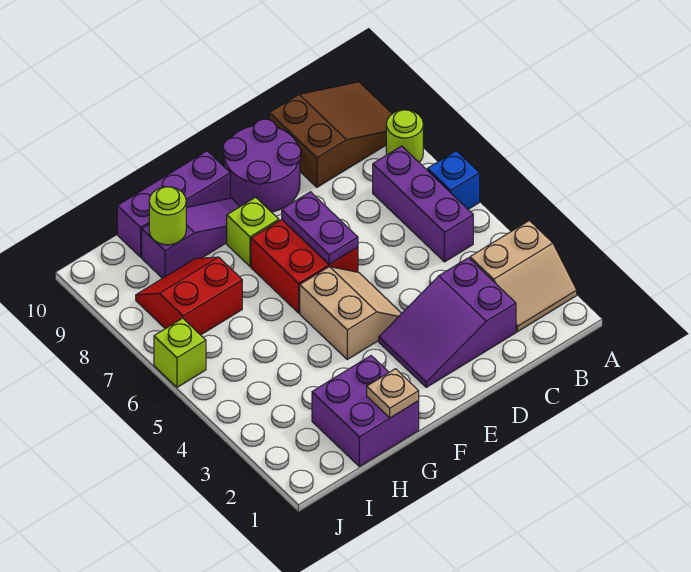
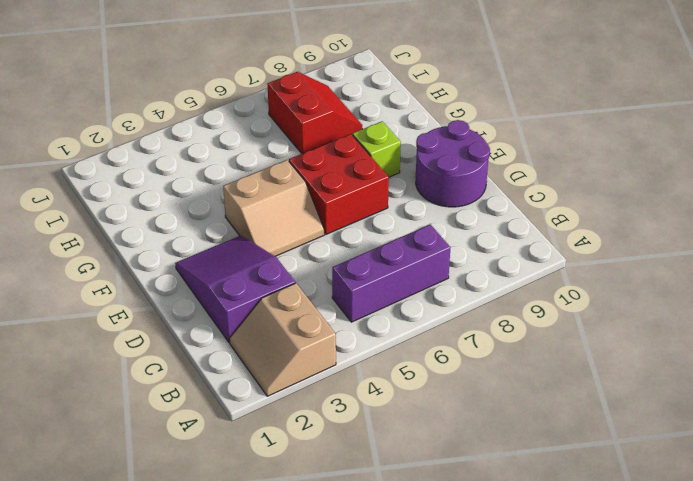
none -> blue brick A6 level 1
none -> lime round brick A8 level 1
none -> brown slope A9:C10 level 1 top C

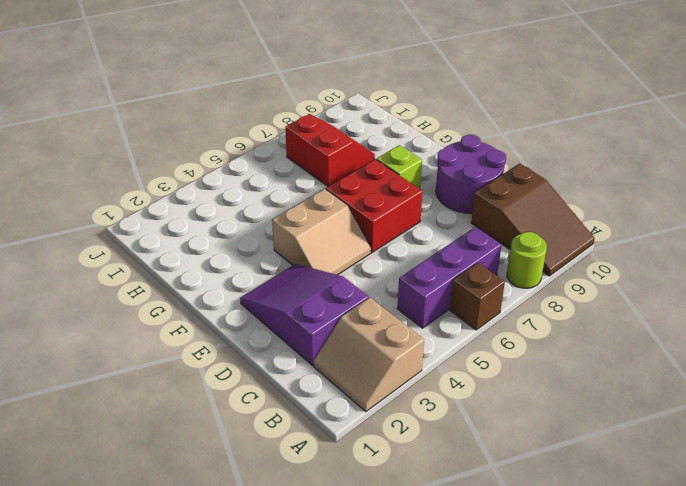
brown brick A6 level 1 -> blue brick A6 level 1
none -> purple slope F9:H9 level 1 top H
none -> purple brick F10:H10 level 1
none -> purple brick G1:H2 level 1

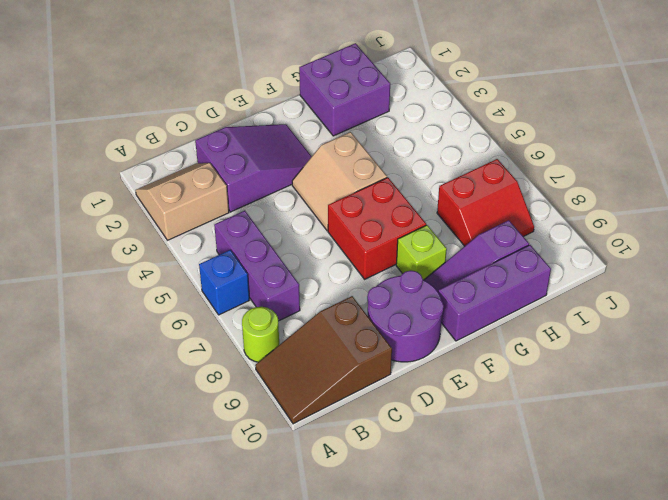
none -> lime brick J6 level 1
none -> purple plate E6:E7 level 2
none -> tan plate G1 level 2

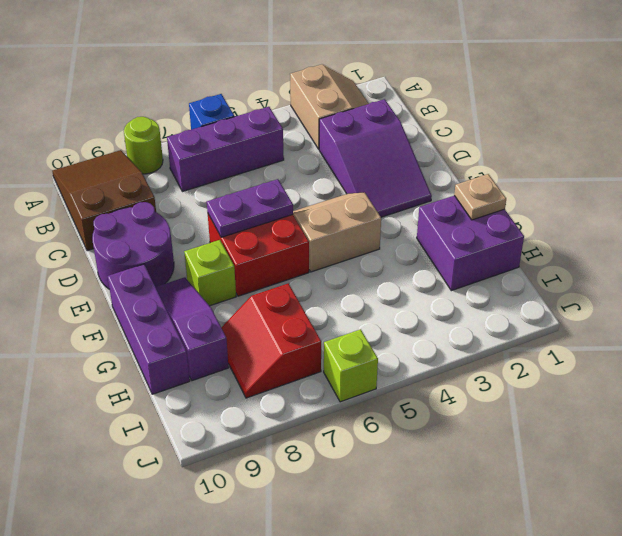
none -> lime round brick H9 level 2

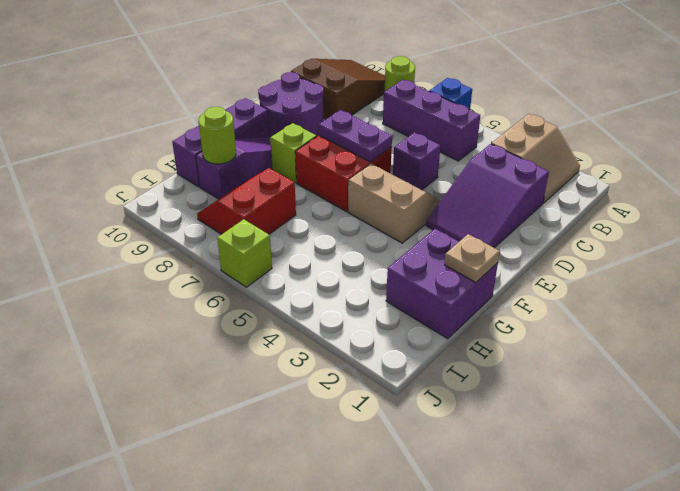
purple brick D5 level 1 -> none

